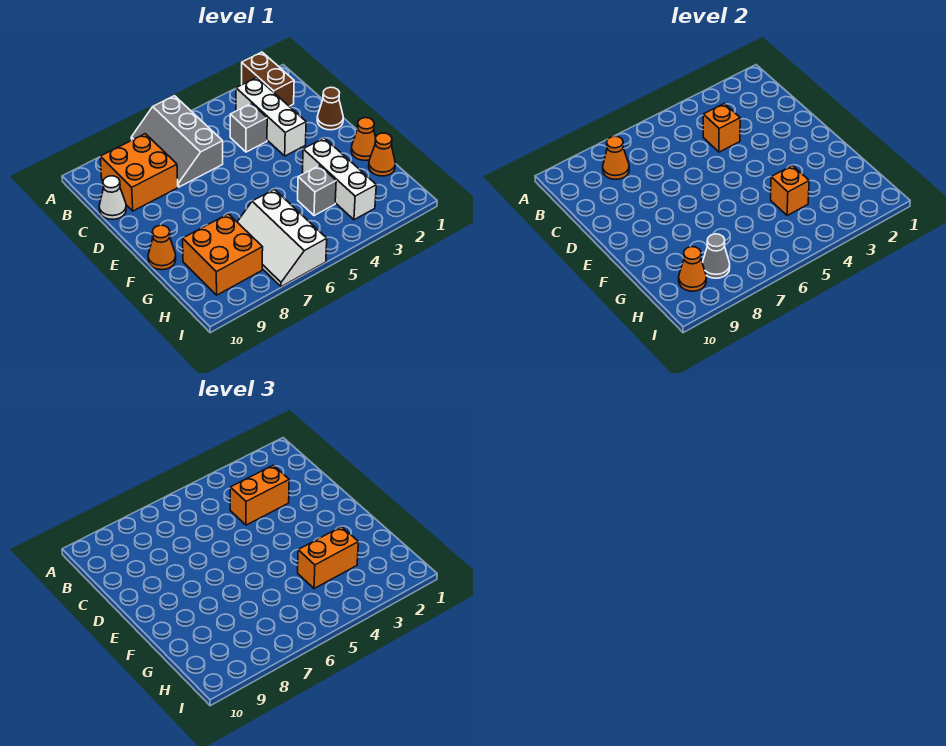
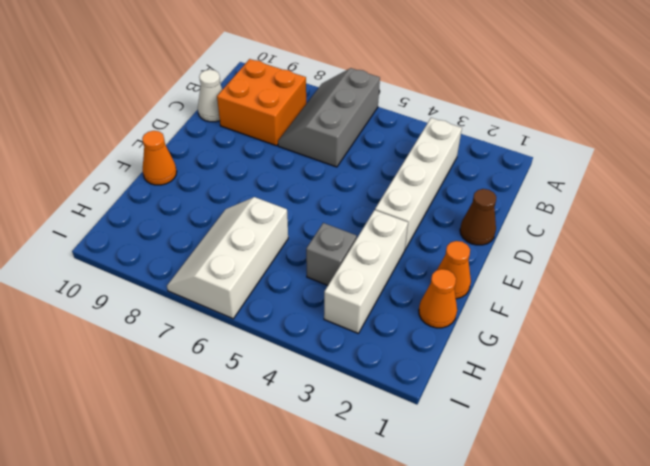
white brick B3:E3 level 1 -> white brick B3:D3 level 1
none -> brown brick A2:B2 level 1
none -> grey brick C4 level 1
none -> orange brick G8:H9 level 1

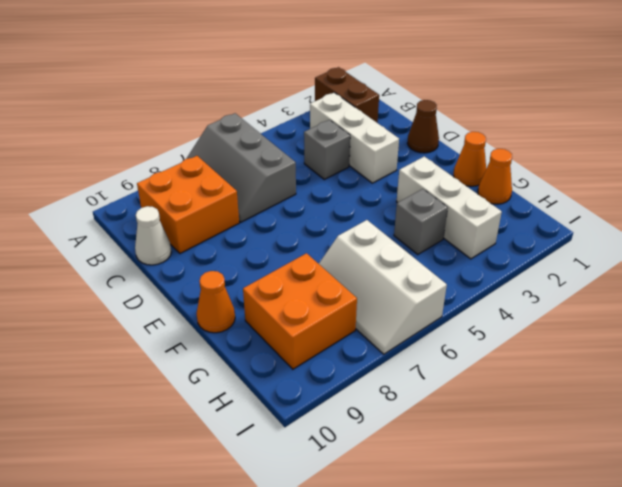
none -> orange cone B8 level 2
none -> orange brick C4 level 2
none -> orange brick G4 level 2

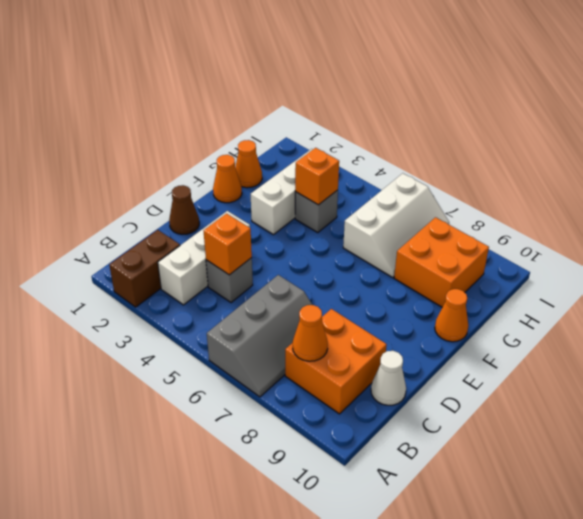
none -> grey cone H8 level 2
none -> orange cone H9 level 2
none -> orange brick C3:C4 level 3

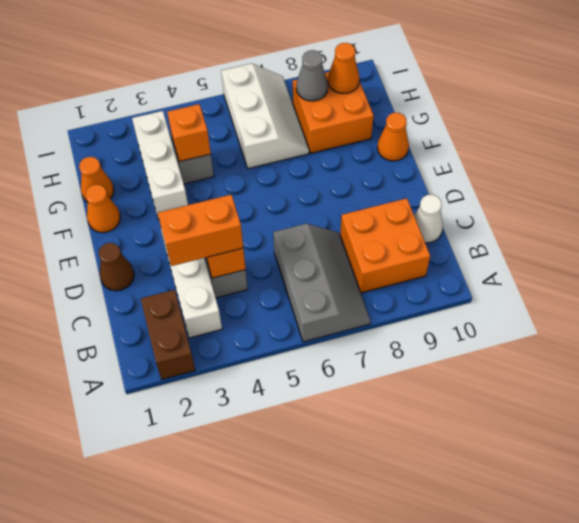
none -> orange cone B8 level 2
none -> orange brick G3:G4 level 3

